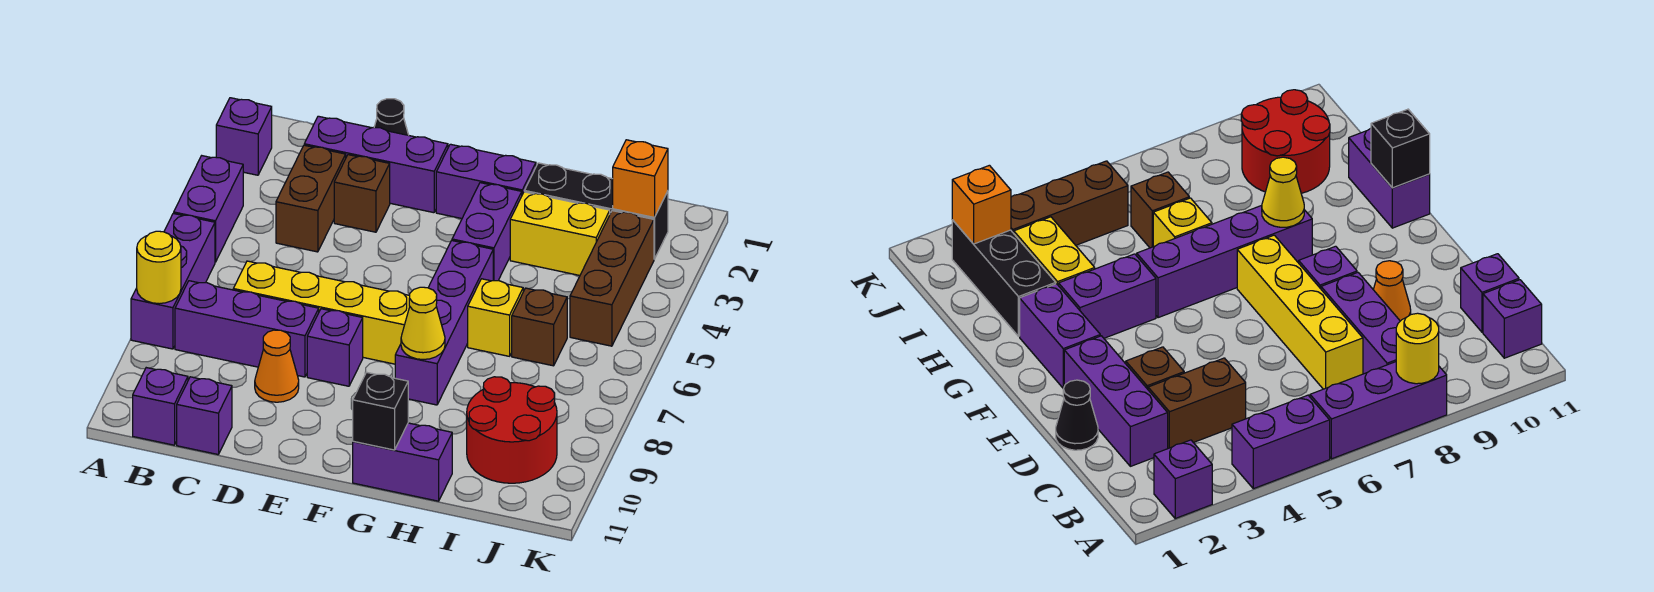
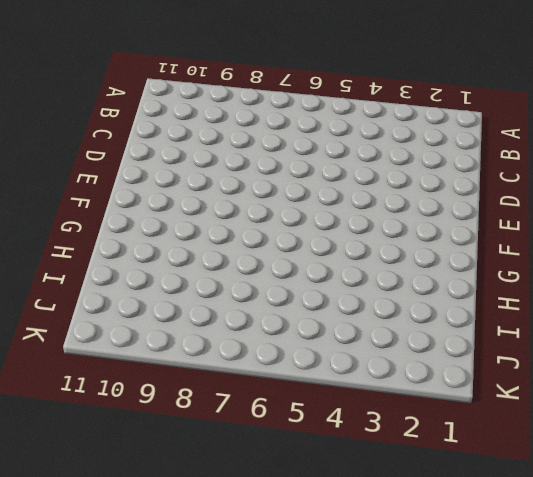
none -> purple brick A2 level 1
none -> purple brick A4:A5 level 1
none -> purple brick A6:A8 level 1

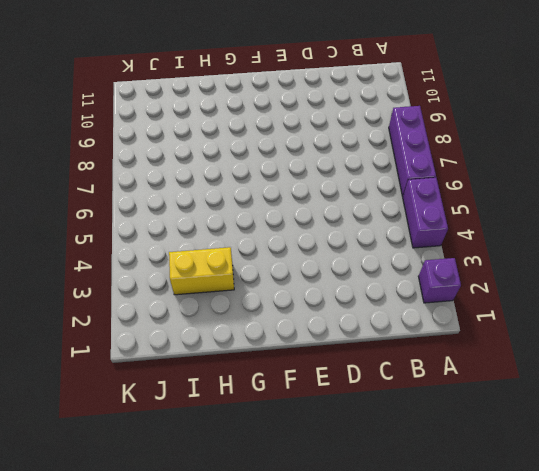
none -> purple brick B8:D8 level 1
none -> purple brick B11 level 1
none -> purple brick C2:E2 level 1

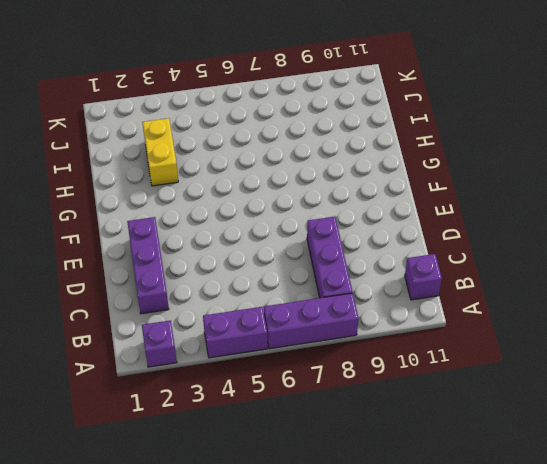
none -> brown brick C3:C4 level 1
none -> yellow brick C7:F7 level 1
none -> purple brick C11 level 1

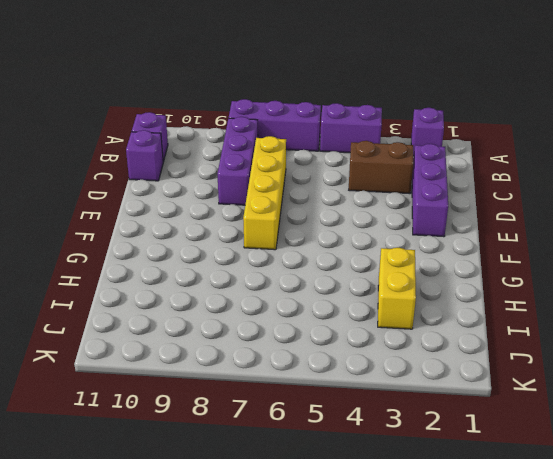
none -> black cone D1 level 1
none -> brown brick D3 level 1
none -> orange cone D9 level 1

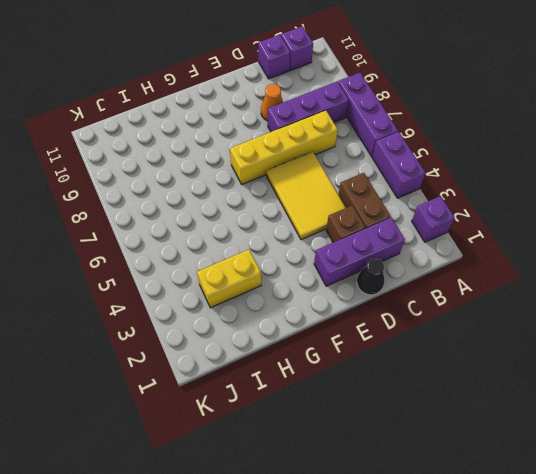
yellow tile D4:E6 level 1 -> none
none -> purple brick E8 level 1
none -> purple brick F2:G2 level 1
none -> purple brick G3:G4 level 1

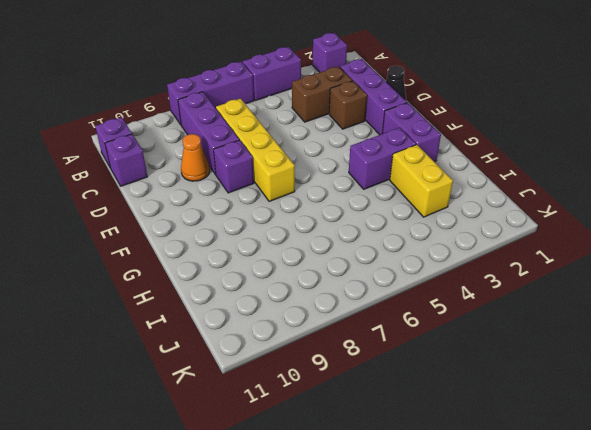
none -> purple brick G5:G8 level 1
none -> purple brick G11:H11 level 1
none -> black brick H2:J2 level 1

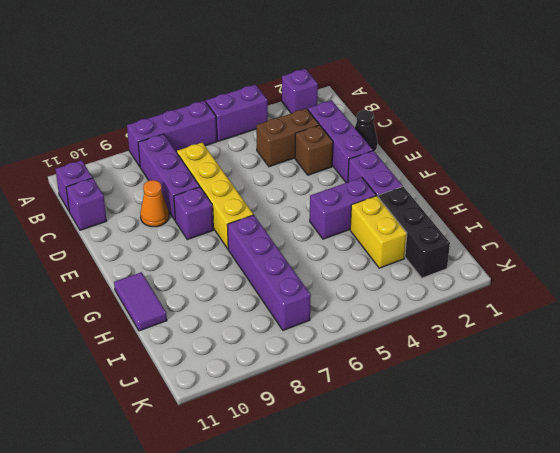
purple brick G7:J7 level 1 -> purple brick G5:G8 level 1
purple tile G11:H11 level 1 -> purple brick G11:H11 level 1
none -> yellow brick H6 level 1
none -> brown brick I6 level 1
none -> red round brick I9:J10 level 1

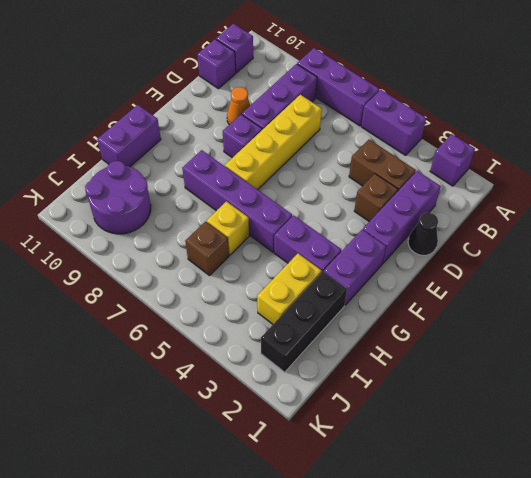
purple round brick I9:J10 level 1 -> red round brick I9:J10 level 1
none -> brown brick J3:J5 level 1
none -> yellow round brick A8 level 2
none -> yellow cone G8 level 2

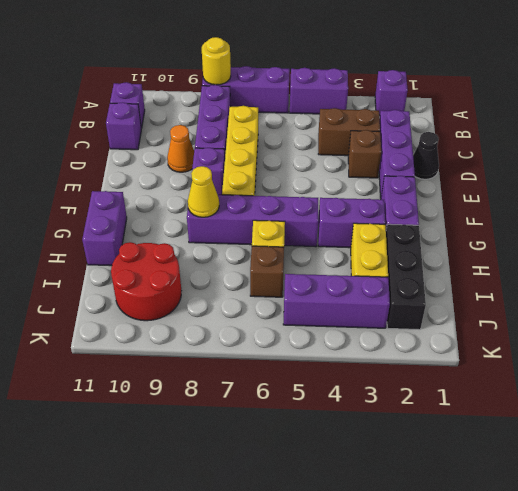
purple brick J3:J5 level 1 -> brown brick J3:J5 level 1
none -> black brick G11 level 2
none -> orange brick J2 level 2

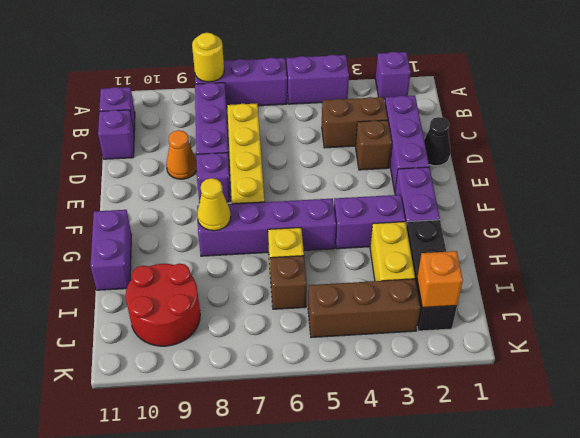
none -> black brick G11 level 2

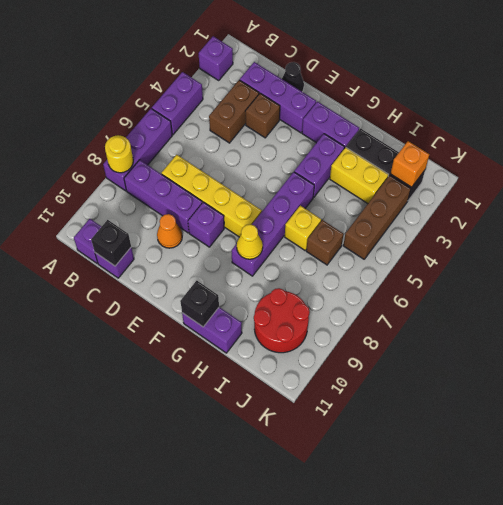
black brick C11 level 2 -> none

